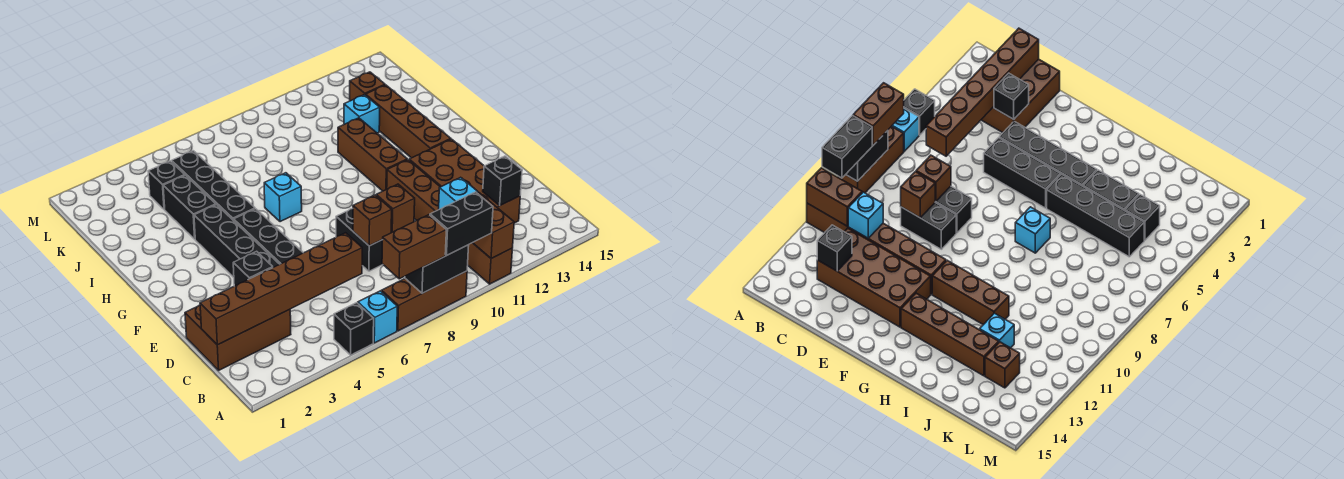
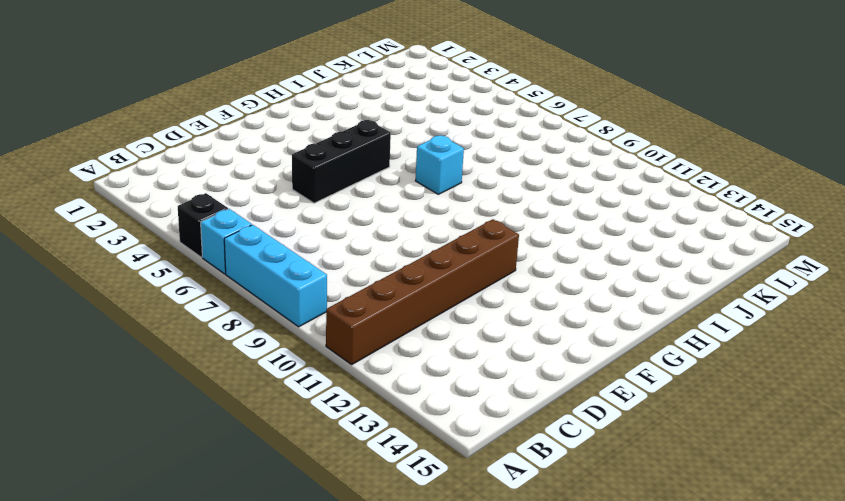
cyan brick A7:A9 level 1 -> brown brick A7:A9 level 1
none -> brown brick C1:D3 level 1
none -> brown brick C12:F13 level 1
none -> black brick D8:E8 level 1

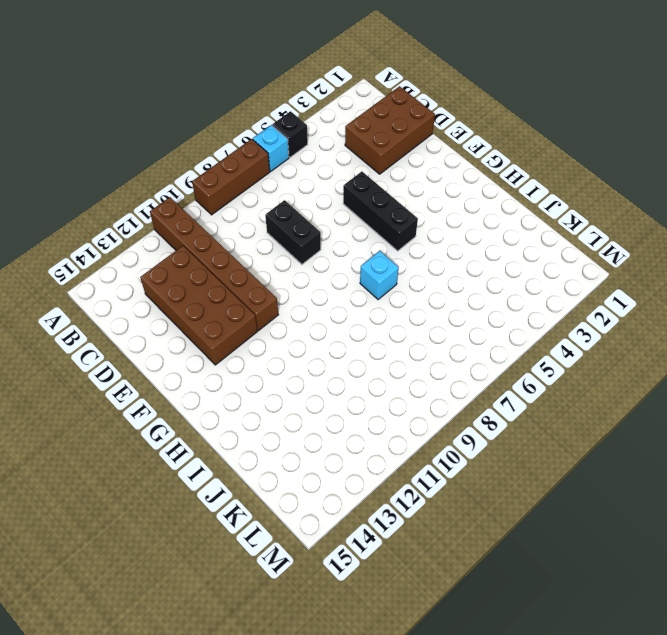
none -> black brick D9:E9 level 1
none -> black brick E4:H4 level 1
none -> brown brick G11:I11 level 1

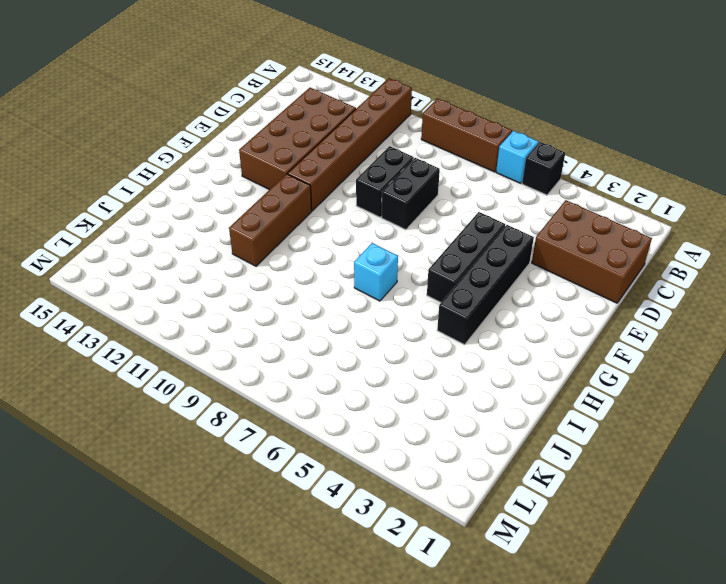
none -> brown brick G13:J13 level 1
none -> black brick H5:K5 level 1
none -> black brick I4:J4 level 1

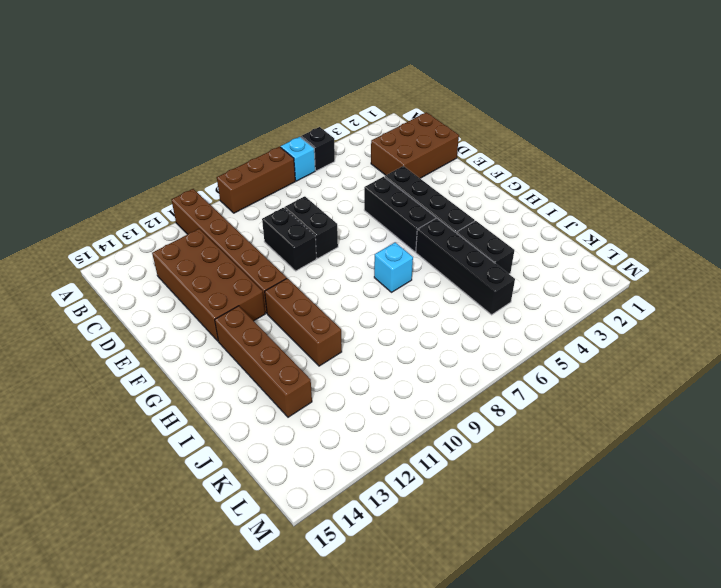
none -> cyan brick J12 level 1
none -> black brick K4 level 1
none -> brown brick K13 level 1

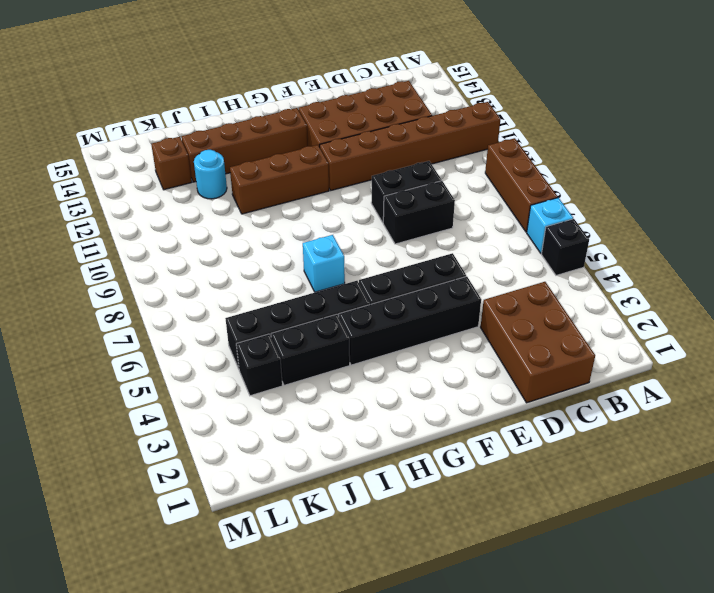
cyan round brick J12 level 1 -> cyan brick J12 level 1
none -> black brick A8:A9 level 2
none -> brown brick A11:B11 level 2
none -> brown brick C1:C6 level 2

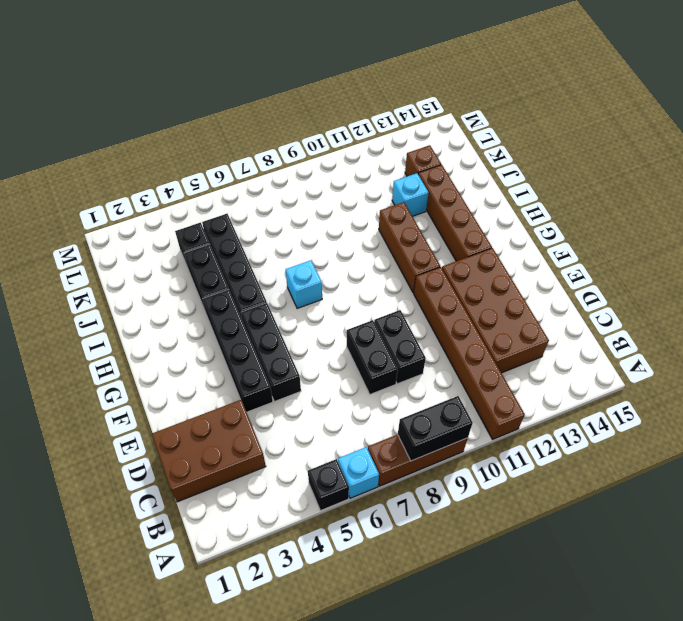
none -> brown brick A11:B11 level 2
none -> brown brick C1:C6 level 2
none -> cyan brick C11 level 2

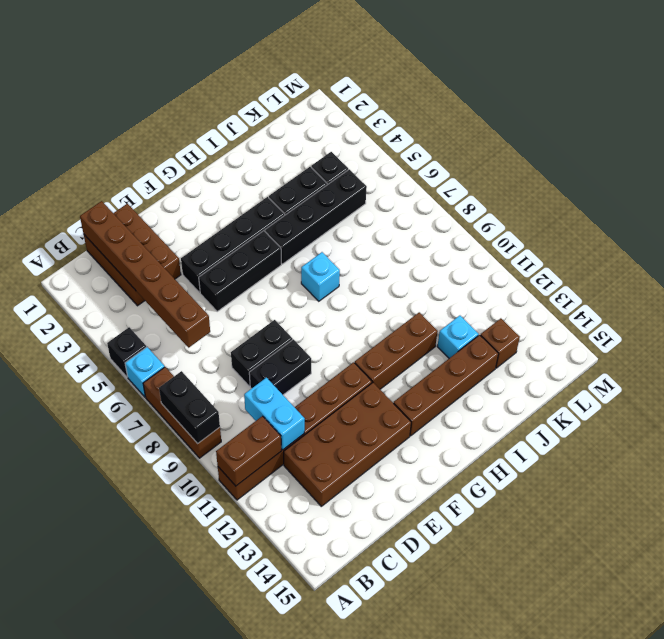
cyan brick C10:C11 level 2 -> cyan brick C11 level 2
none -> black brick C13 level 2
none -> black brick D3 level 2
none -> brown brick D8 level 2

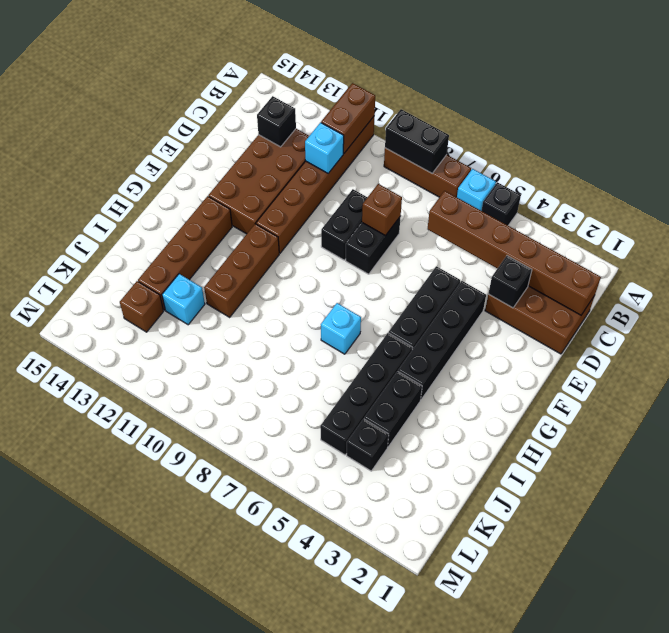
none -> brown brick D9 level 2
none -> brown brick A7:A8 level 3
none -> black brick A9:A10 level 3

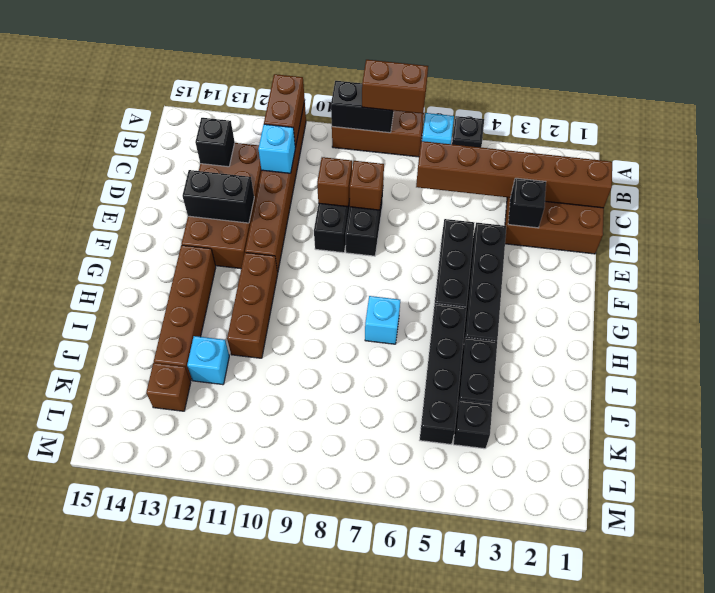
black brick E12:E13 level 2 -> black brick A9:A10 level 3

